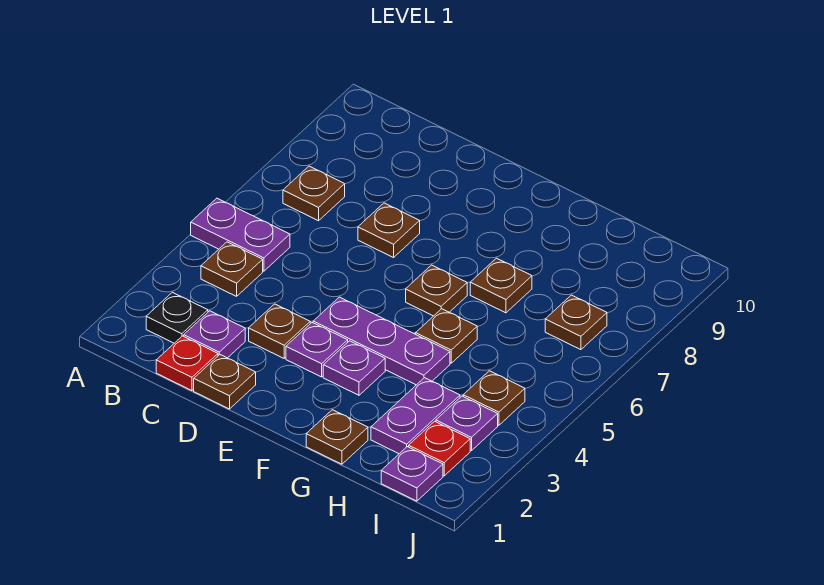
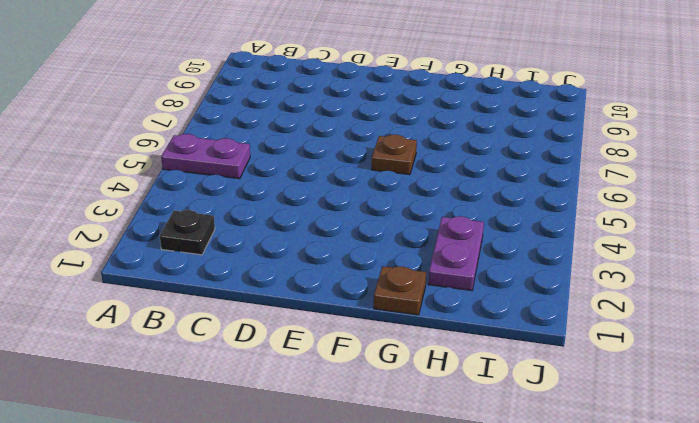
none -> brown plate B4 level 1
none -> brown plate B7 level 1
none -> red plate C1 level 1

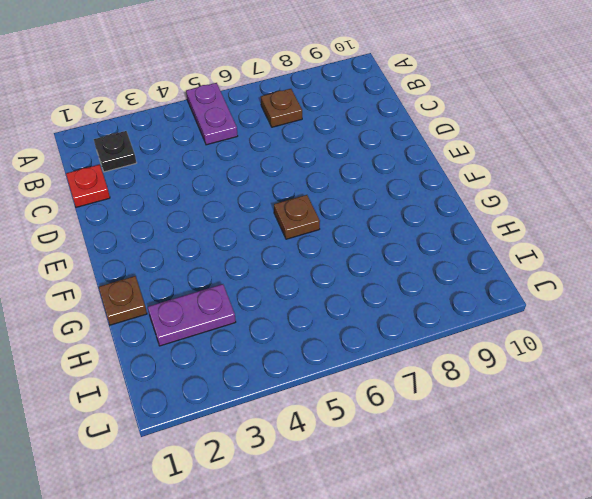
none -> brown plate B4 level 1
none -> purple plate C2 level 1
none -> brown plate D1 level 1

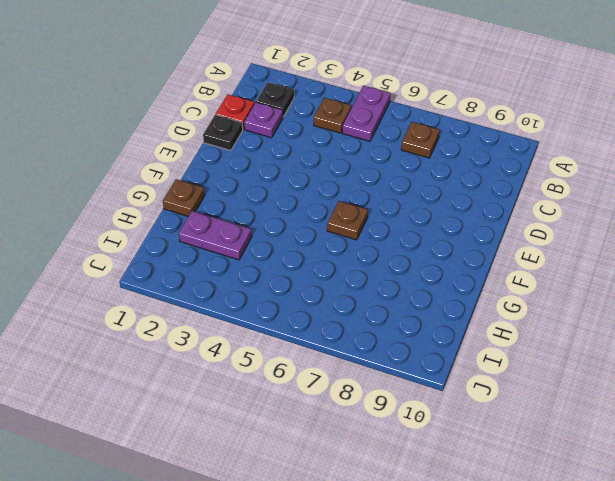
black plate D1 level 1 -> brown plate D1 level 1
none -> brown plate D3 level 1
none -> brown plate D7 level 1
none -> purple plate E3 level 1

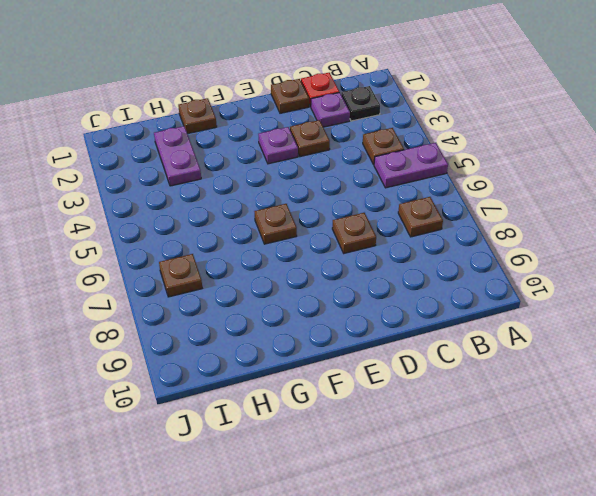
none -> purple plate E4:G4 level 1
none -> purple plate F3 level 1
none -> brown plate G5 level 1

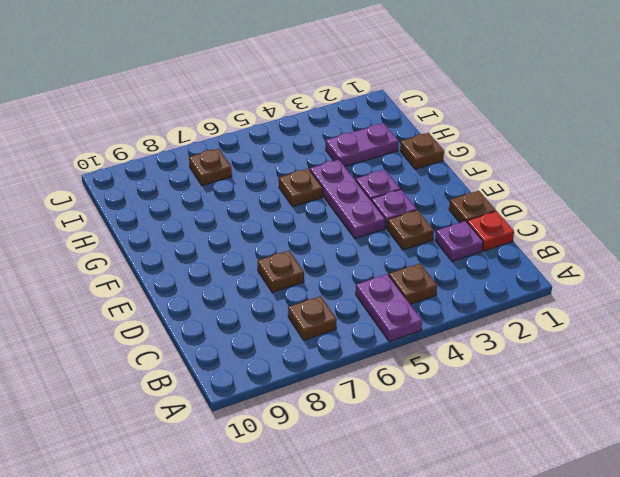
none -> black plate B2 level 1
none -> brown plate F6 level 1
none -> brown plate G7 level 1

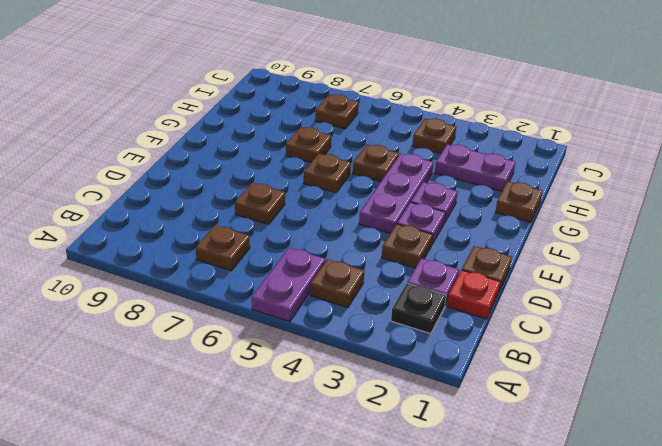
none -> purple plate I1 level 1
none -> red plate I2 level 1
none -> purple plate I3 level 1

